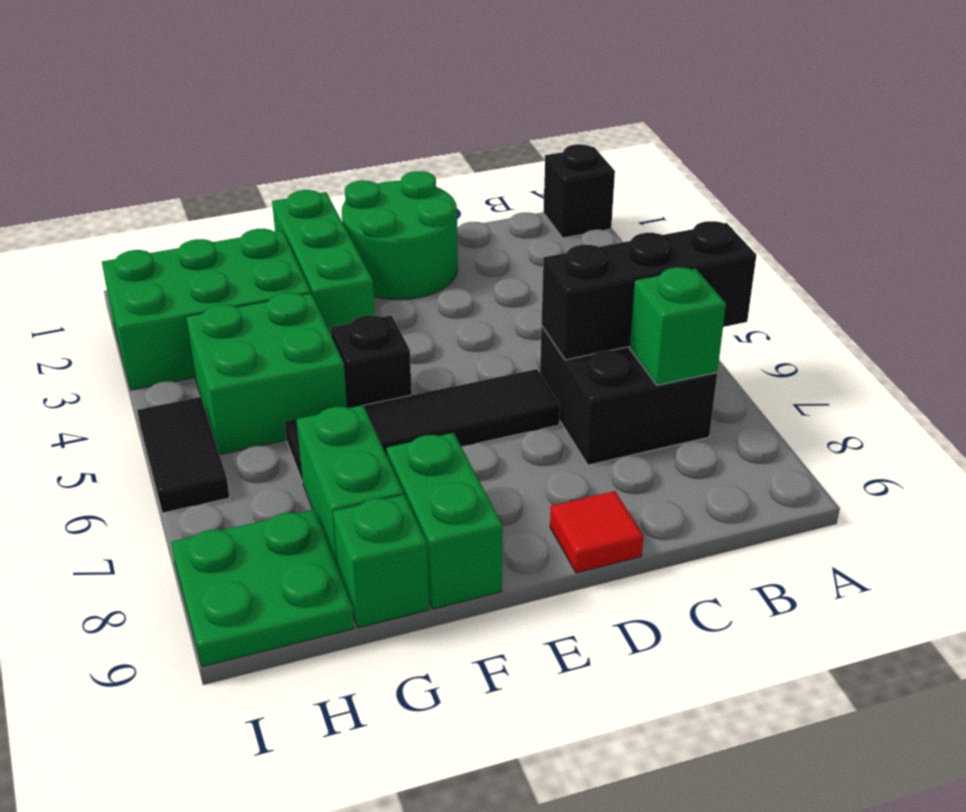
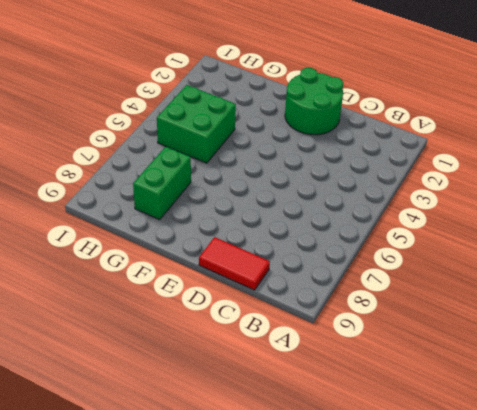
red tile C9:D9 level 1 -> red tile D9 level 1
none -> black brick A1 level 1
none -> black brick B6:C7 level 1
none -> black tile D6:G6 level 1

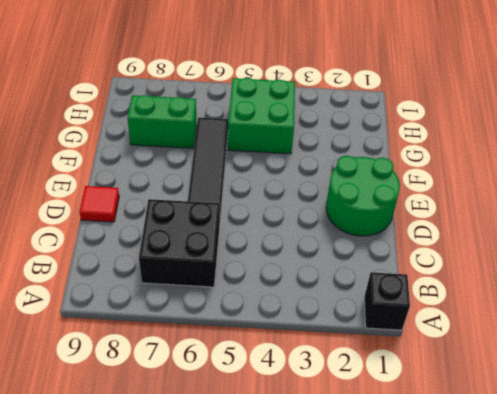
none -> green brick F1:F3 level 1
none -> black brick F5 level 1
none -> green brick F8:F9 level 1

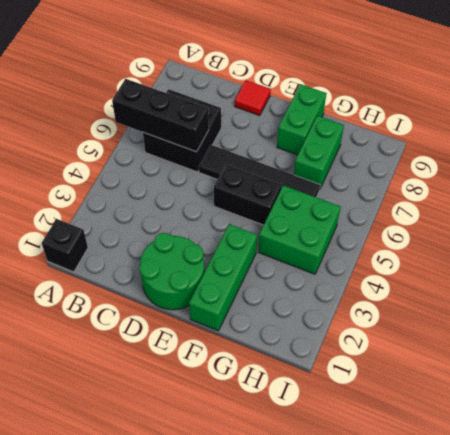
black brick E5:F5 level 1 -> black brick F5 level 1
none -> green brick G2:I3 level 1
none -> green brick G9 level 1
none -> green plate H8:I9 level 1

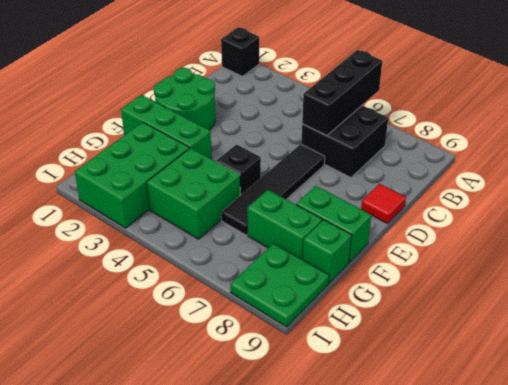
none -> black tile I5:I6 level 1
none -> green brick B7 level 2

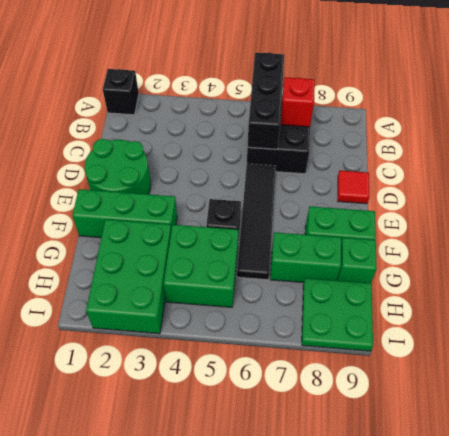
red brick B7 level 2 -> green brick B7 level 2
none -> black tile I5:I6 level 1

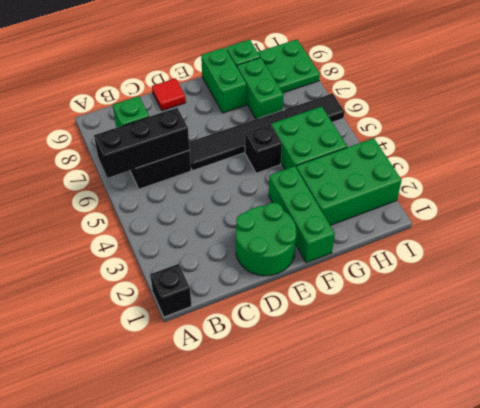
black tile H6:I6 level 1 -> black tile I5:I6 level 1

